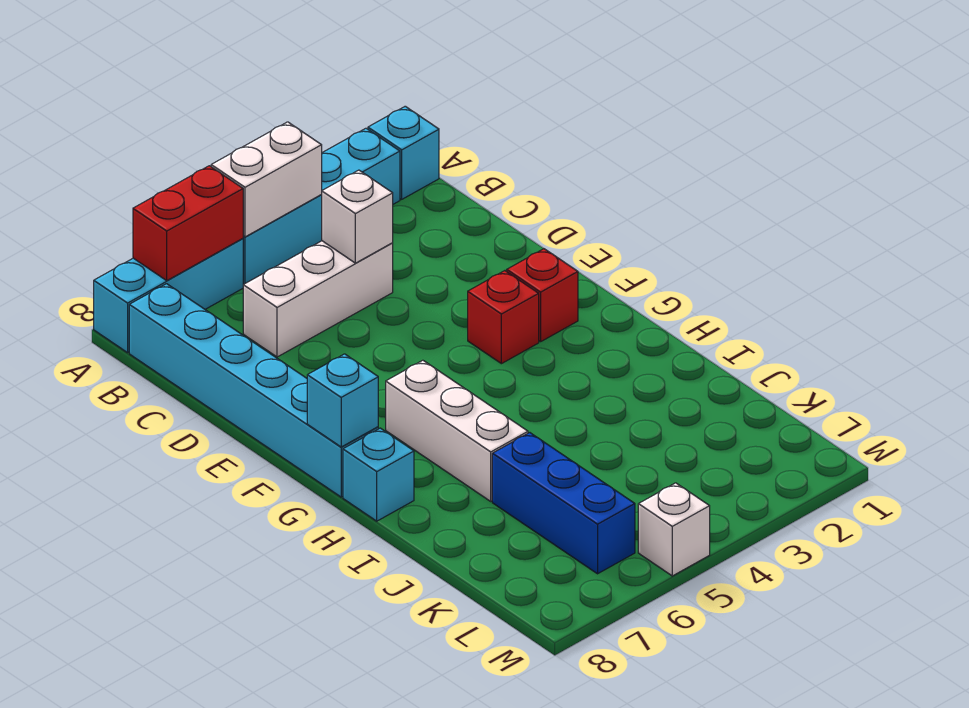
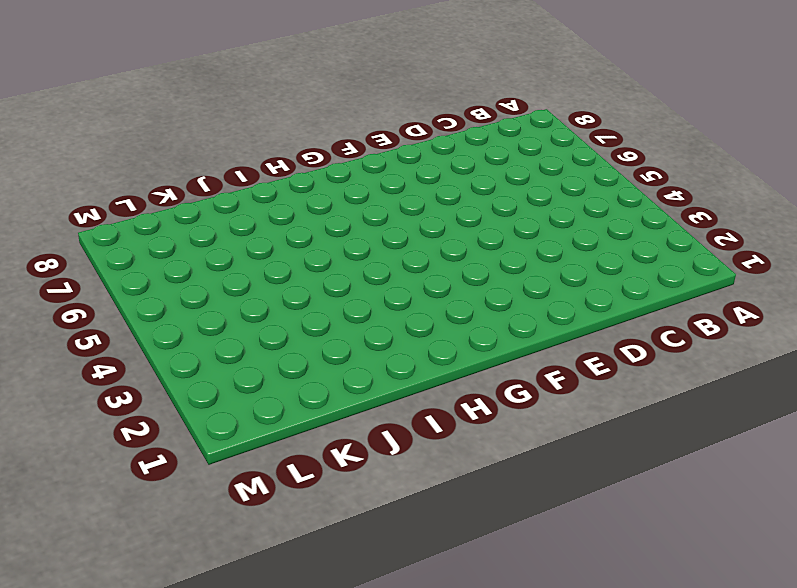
none -> cyan brick A1 level 1
none -> cyan brick A2:A5 level 1
none -> cyan brick A6:A8 level 1

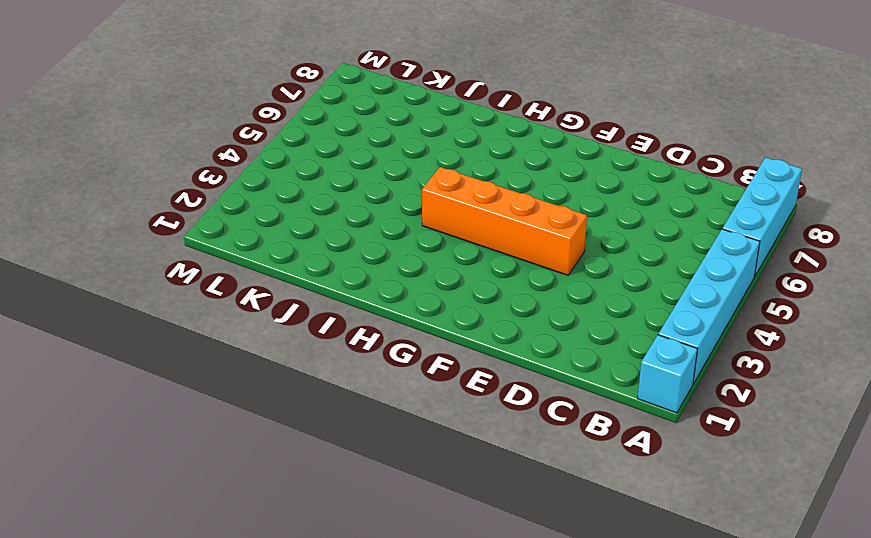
orange brick E4:H4 level 1 -> none
none -> cyan brick B8:G8 level 1
none -> white brick C4:C6 level 1
none -> red brick F2 level 1

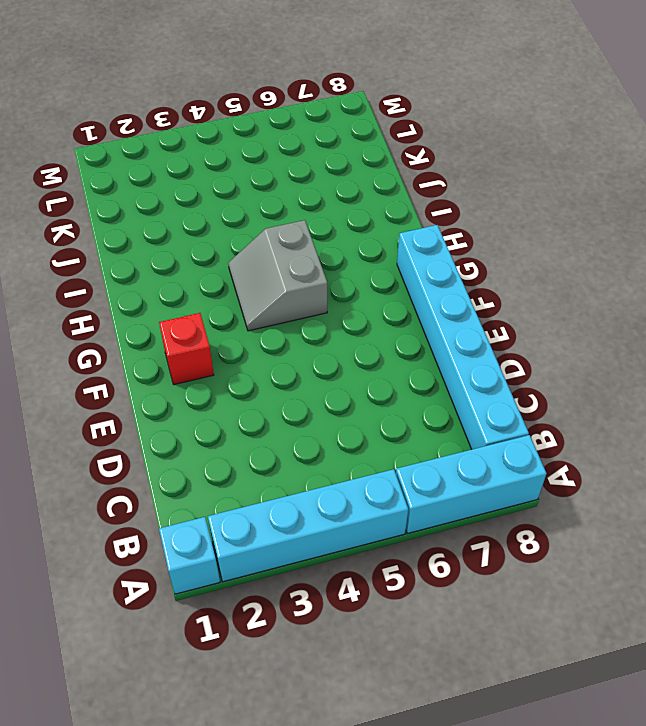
grey slope G4:H5 level 1 top 5 -> none
none -> white brick C4:C6 level 1
none -> red brick F3 level 1
none -> white brick G6:I6 level 1

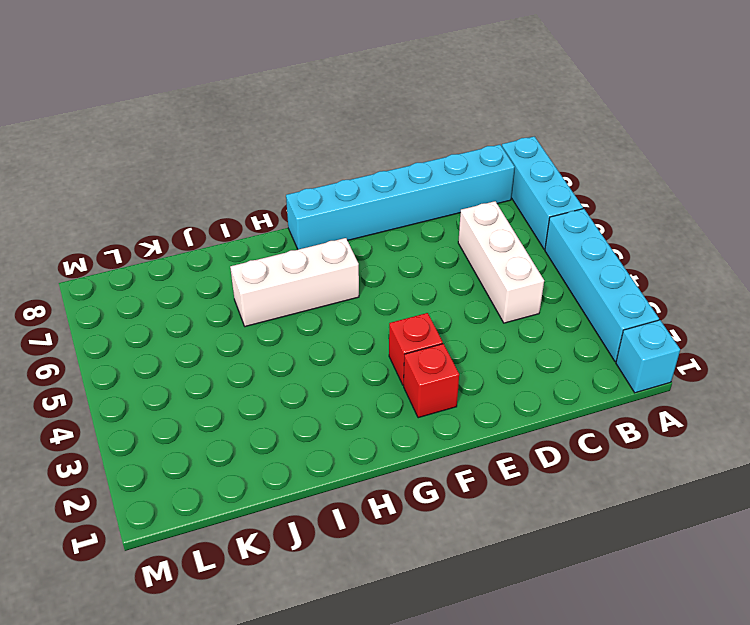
none -> cyan brick H8 level 1
none -> blue brick J6:L6 level 1
none -> white brick M5 level 1

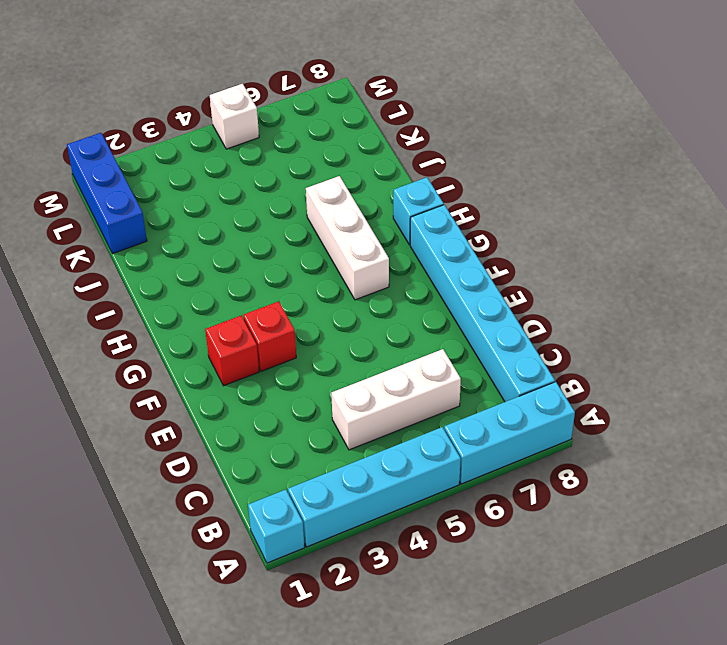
blue brick K1:M1 level 1 -> blue brick J6:L6 level 1
none -> white brick A4:A5 level 2
none -> red brick A6:A7 level 2
none -> white brick C4 level 2

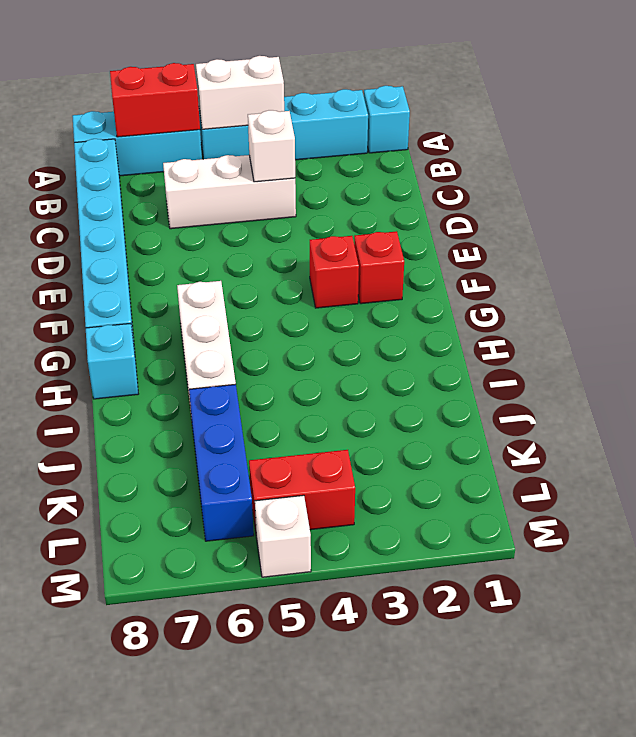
red brick L4:L5 level 1 -> none
none -> cyan brick G8 level 2

